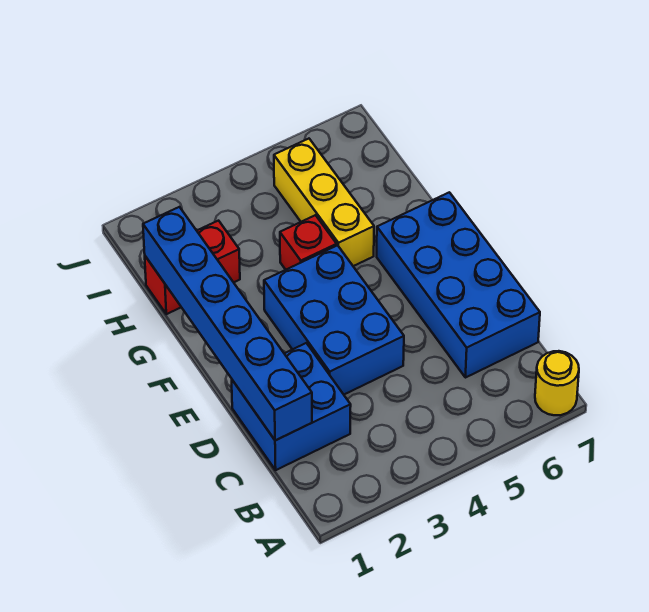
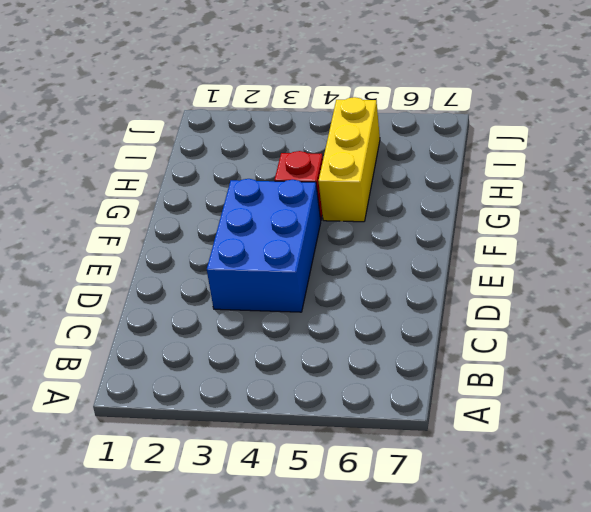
none -> yellow round brick A7 level 1
none -> blue brick C1:D2 level 1

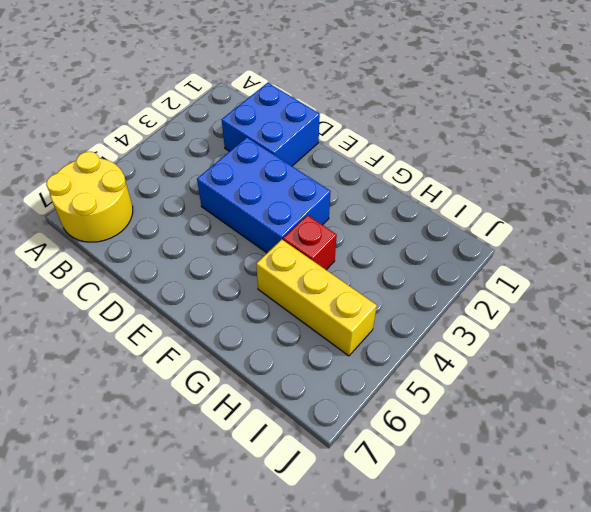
yellow round brick A6:B7 level 1 -> yellow round brick A7 level 1
none -> blue brick C6:F7 level 1
none -> red brick H1:H2 level 1

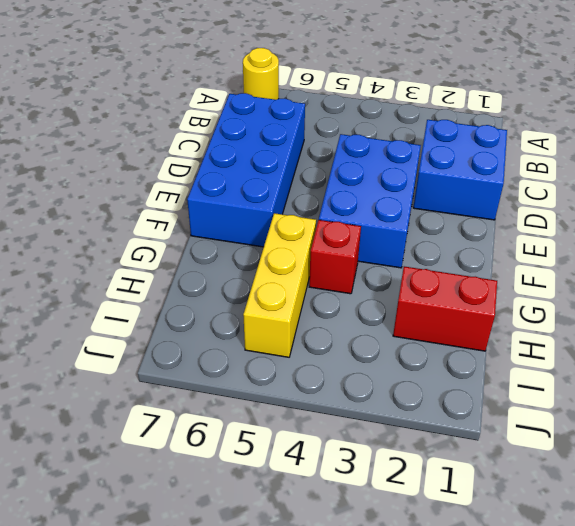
none -> blue brick C1:H1 level 2

